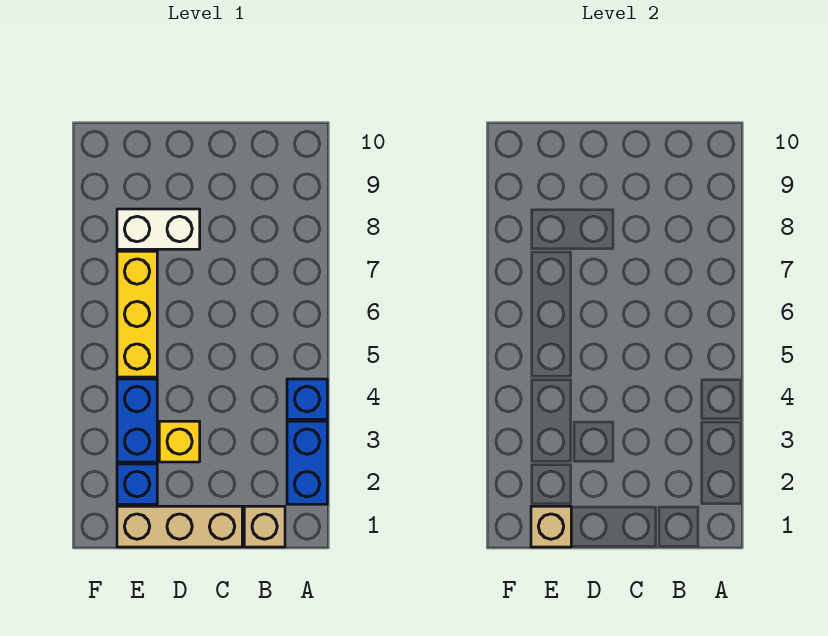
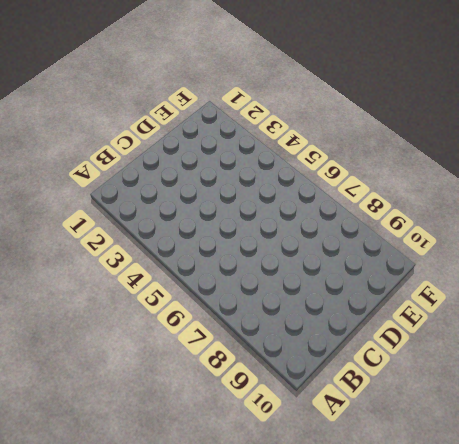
none -> blue brick A2:A3 level 1
none -> blue brick A4 level 1

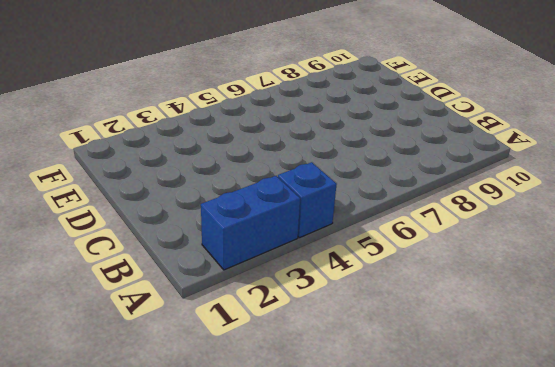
none -> tan brick B1 level 1
none -> tan brick C1:E1 level 1

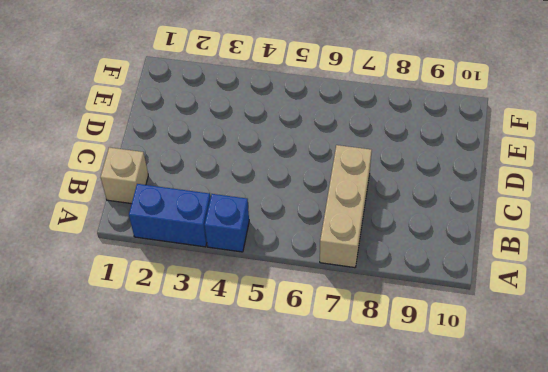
tan brick A7:C7 level 1 -> tan brick C1:E1 level 1
none -> yellow brick D3 level 1
none -> white brick D8:E8 level 1

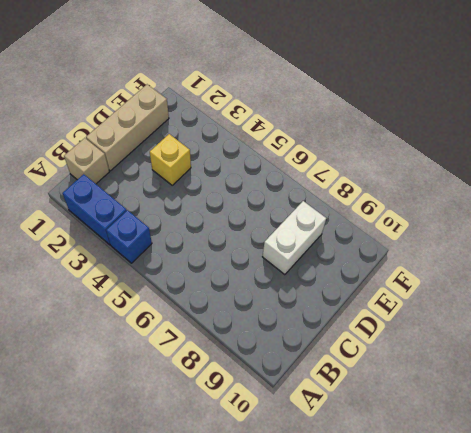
none -> blue brick E2 level 1
none -> blue brick E3:E4 level 1

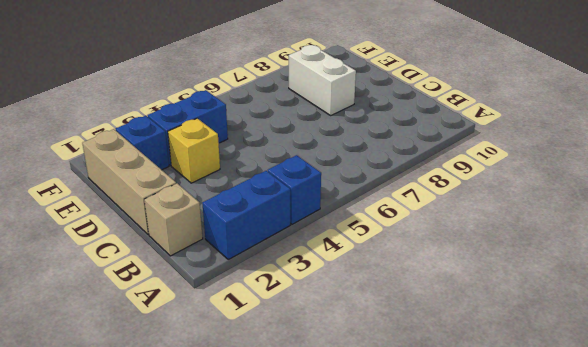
none -> yellow brick E5:E7 level 1
none -> tan brick E1 level 2

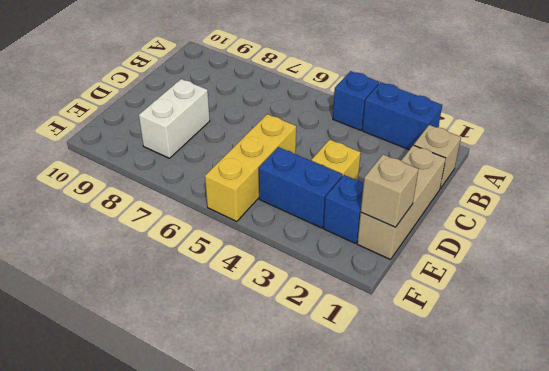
yellow brick D5:F5 level 1 -> yellow brick E5:E7 level 1

